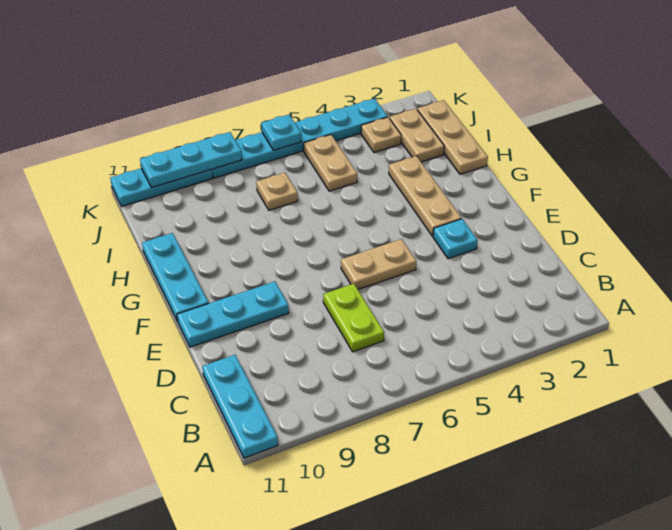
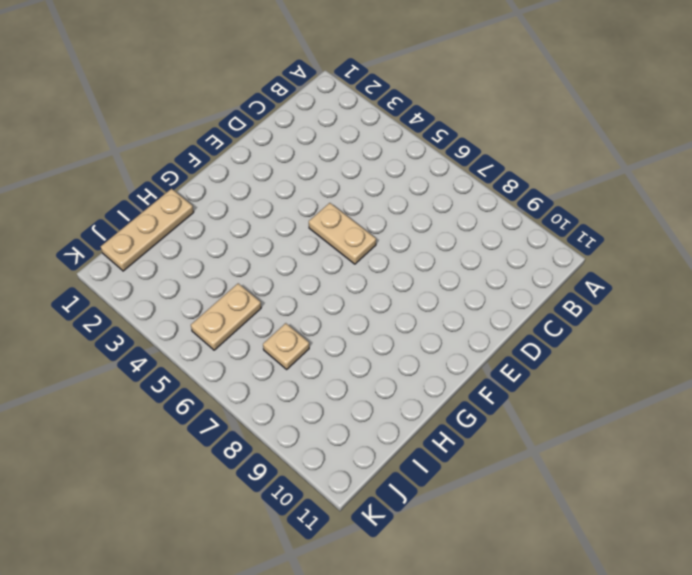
none -> cyan plate A11:C11 level 1
none -> lime plate C7:D7 level 1
none -> cyan plate E3 level 1

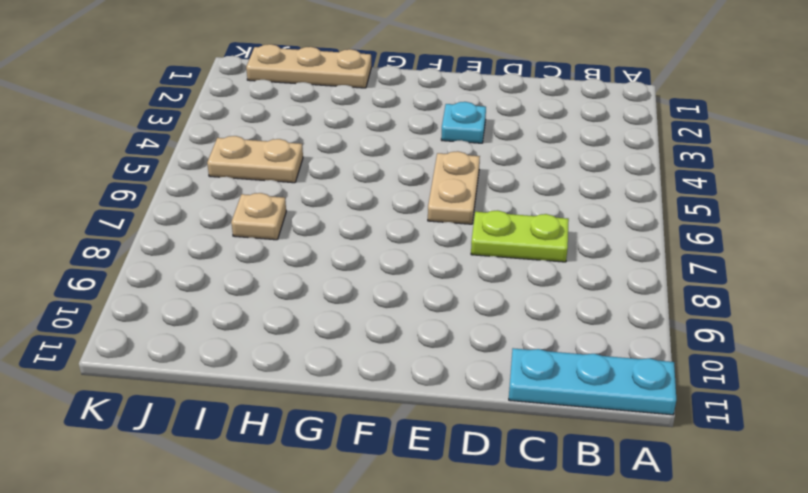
none -> cyan plate E9:E11 level 1
none -> tan plate F3:H3 level 1
none -> cyan plate F11:H11 level 1

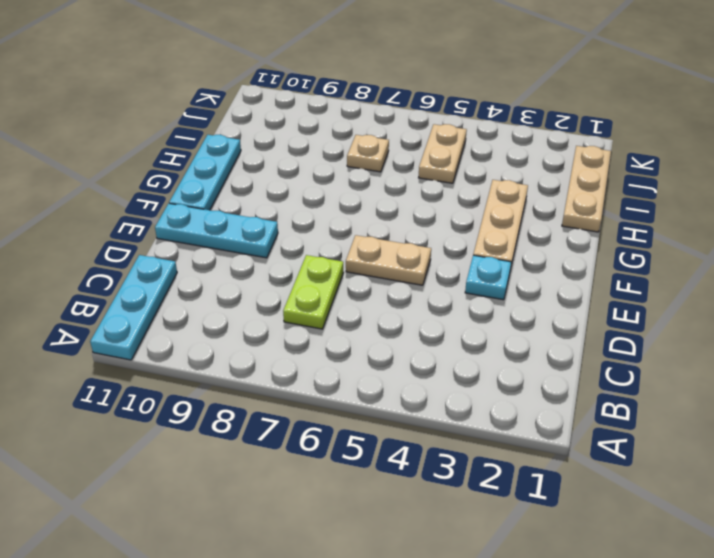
none -> tan plate I2:J2 level 1
none -> tan plate J3 level 1
none -> cyan plate K3:K8 level 1

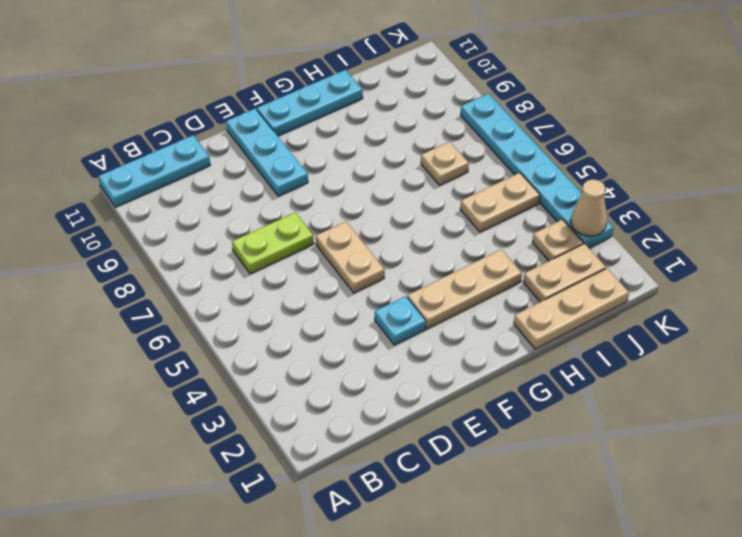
tan cone K3 level 2 -> none
none -> cyan plate K9:K11 level 1
none -> cyan plate K6 level 2
none -> cyan plate K8:K10 level 2

